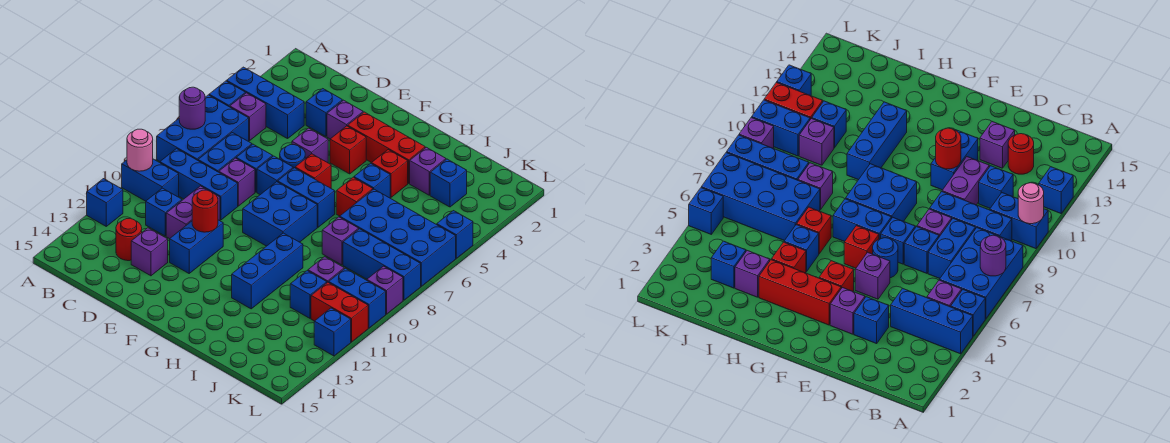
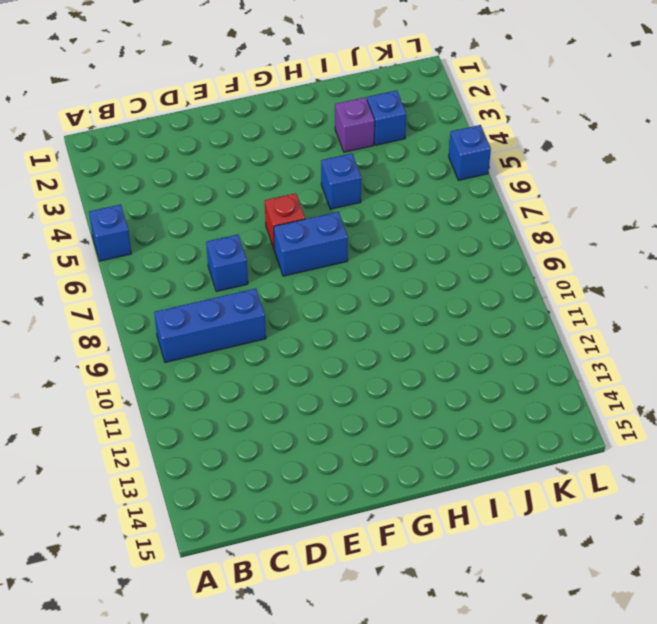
none -> blue brick A4:C4 level 1
none -> blue brick A6:B8 level 1
none -> blue brick A10:B10 level 1
none -> blue brick A12 level 1

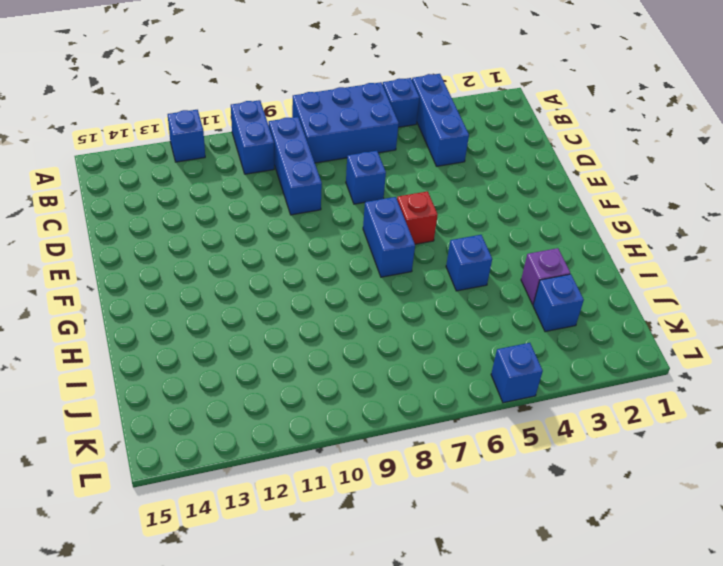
none -> purple brick B5 level 1
none -> blue brick C7:C8 level 1
none -> blue brick C11 level 1
none -> red round brick C13 level 1

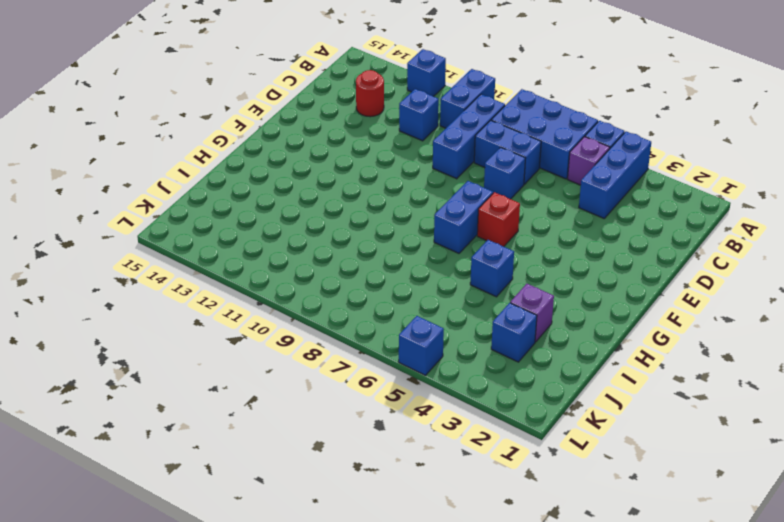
none -> blue brick D3 level 1
none -> purple brick D8 level 1
none -> purple brick D10:D11 level 1
none -> purple brick D13 level 1

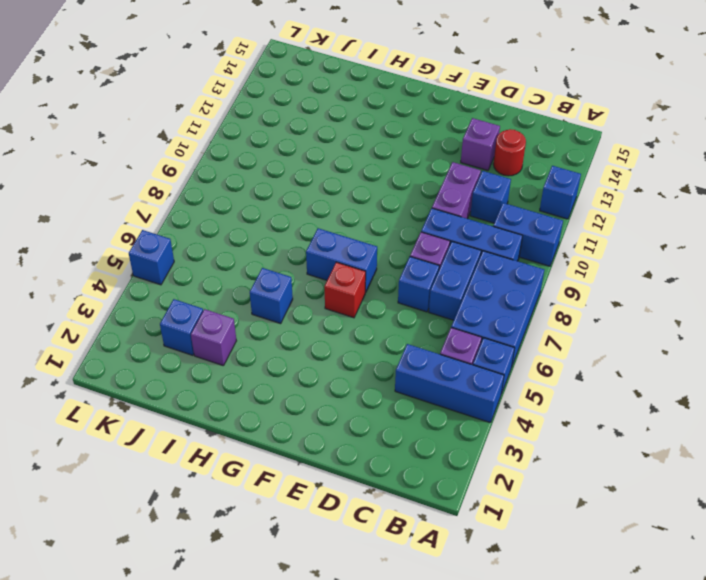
none -> blue brick D3 level 1
none -> purple brick E3 level 1
none -> purple brick E5 level 1
none -> blue round brick E6 level 1

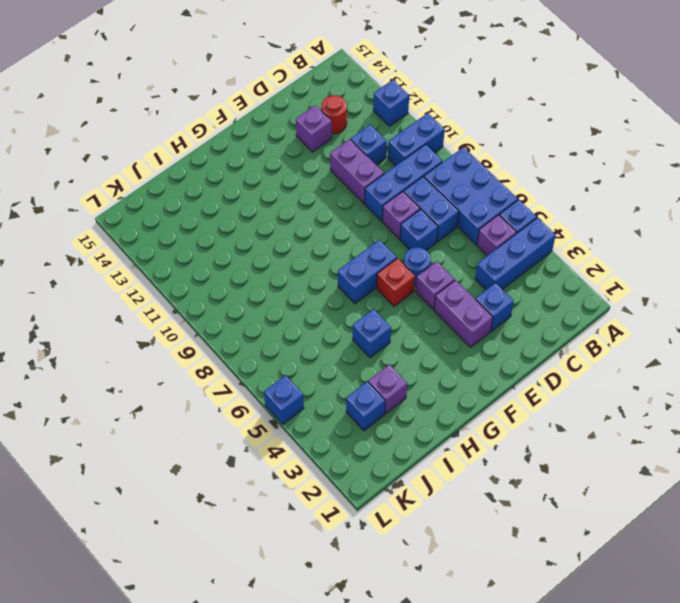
purple brick E3:E4 level 1 -> purple brick E3 level 1
none -> blue brick E7 level 1
none -> blue brick E11:E12 level 1
none -> red brick F3:H3 level 1
none -> red brick F4 level 1

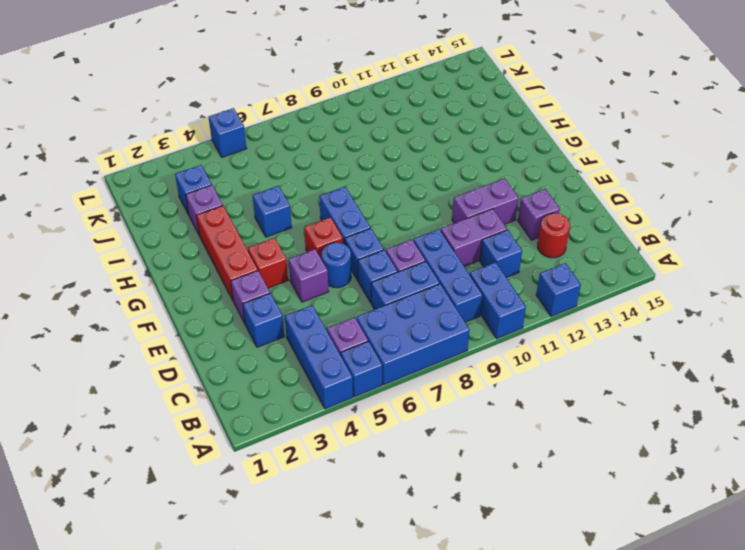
purple brick E11:E12 level 1 -> blue brick E11:E12 level 1
none -> blue brick F8:G9 level 1
none -> red brick H4 level 1
none -> red brick H6 level 1
none -> blue brick H10:H12 level 1

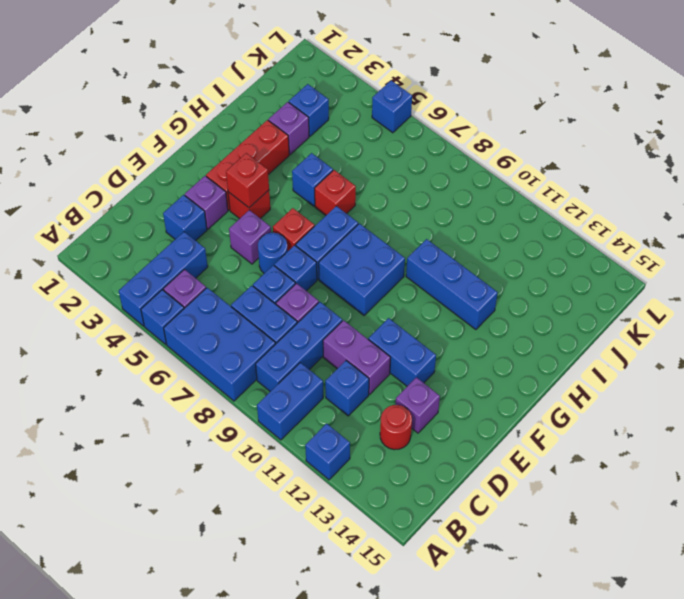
red brick F4 level 2 -> red brick H4 level 1
none -> blue brick I6:L7 level 1
none -> purple brick I8 level 1
none -> blue brick J8:L8 level 1
none -> purple brick J10 level 1

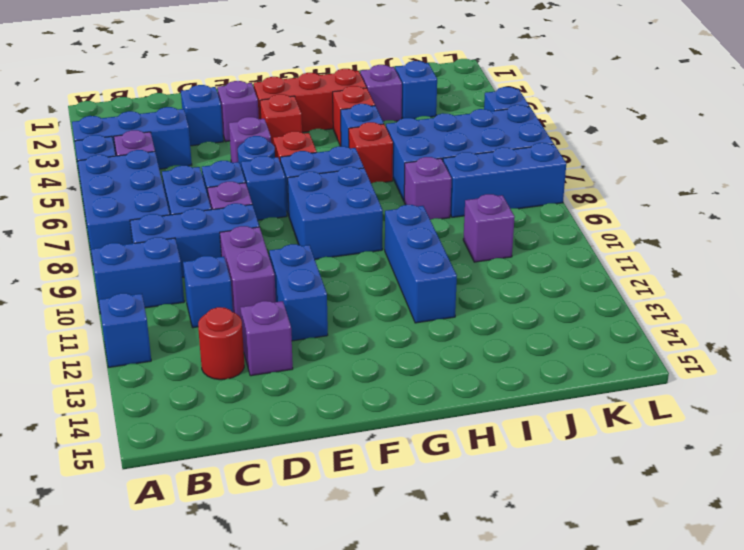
none -> blue brick J11 level 1
none -> blue brick K10:L10 level 1
none -> red brick K11:L11 level 1
none -> purple brick L9 level 1

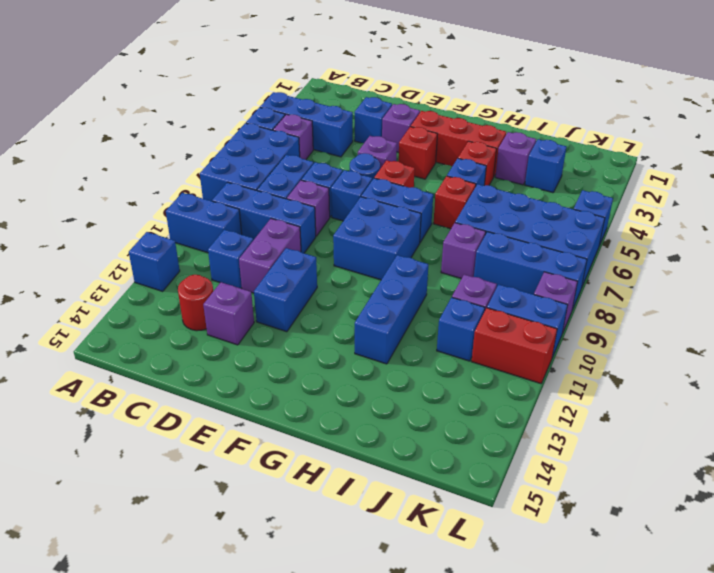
none -> blue brick L12 level 1
none -> purple round brick A7 level 2
none -> pink round brick A10 level 2
none -> red round brick E11 level 2

